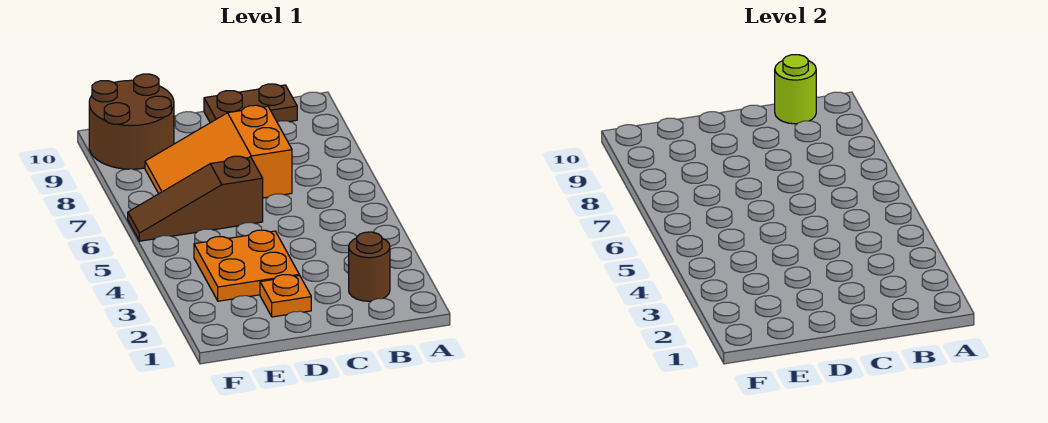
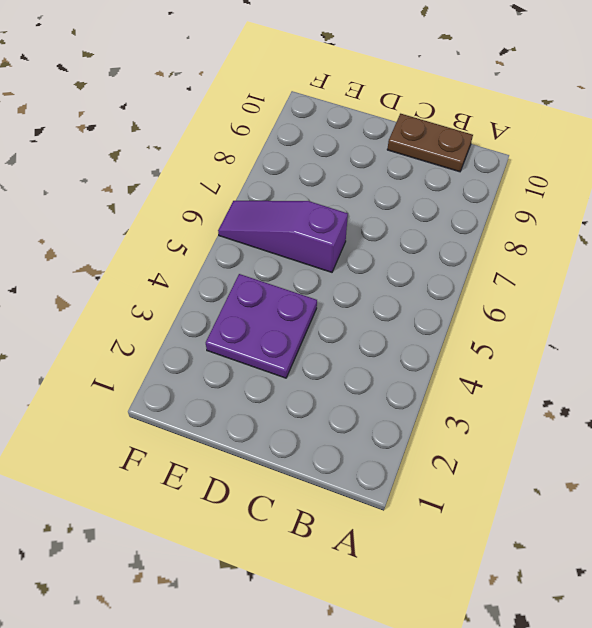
purple plate D3:E4 level 1 -> orange plate D3:E4 level 1
purple slope D6:F6 level 1 top D -> brown slope D6:F6 level 1 top D
none -> brown round brick B2 level 1
none -> orange slope C7:E8 level 1 top C

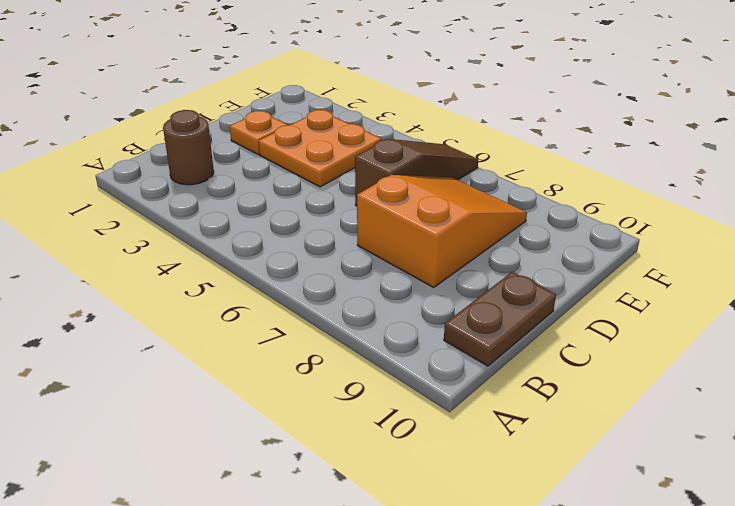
none -> brown round brick E9:F10 level 1
none -> lime round brick B10 level 2

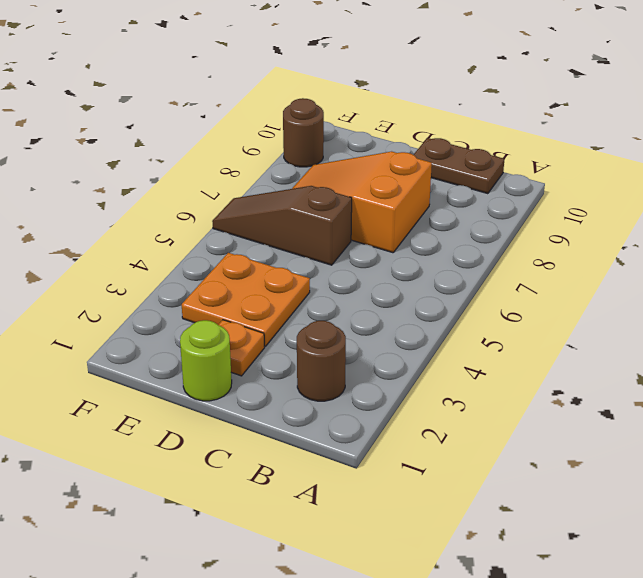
lime round brick D1 level 1 -> lime round brick B10 level 2
brown round brick F9 level 1 -> brown round brick E9:F10 level 1

